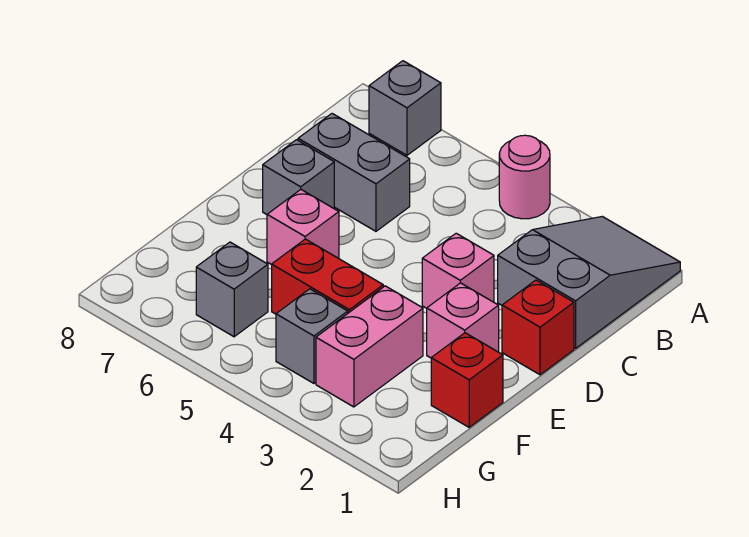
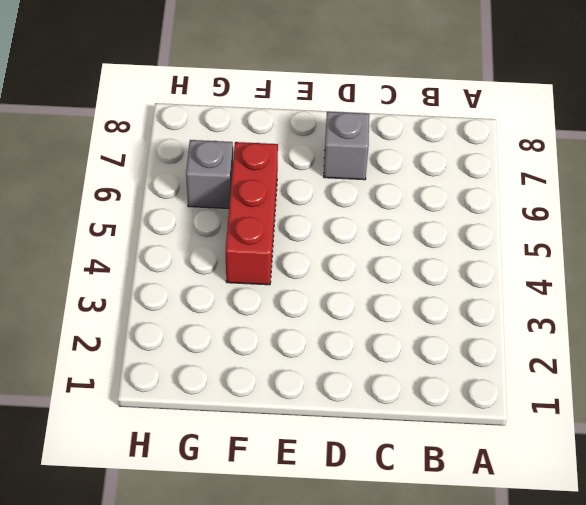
red brick F4:F6 level 1 -> red brick F4:F5 level 1
none -> grey slope A1:C2 level 1 top C
none -> pink round brick A4 level 1
none -> grey brick A7 level 1

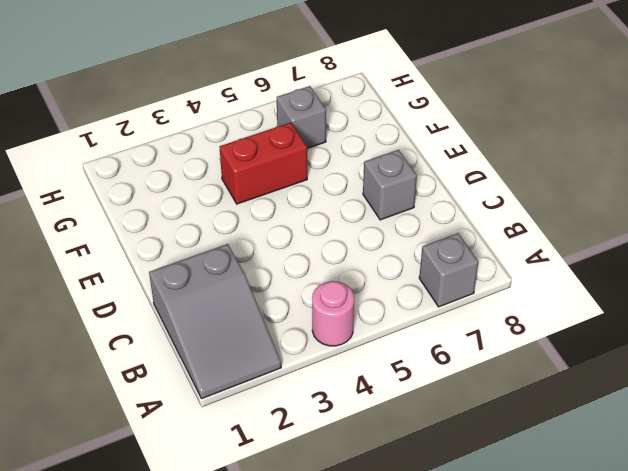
none -> grey brick C6:C7 level 1
none -> red brick D1 level 1
none -> pink brick D3 level 1

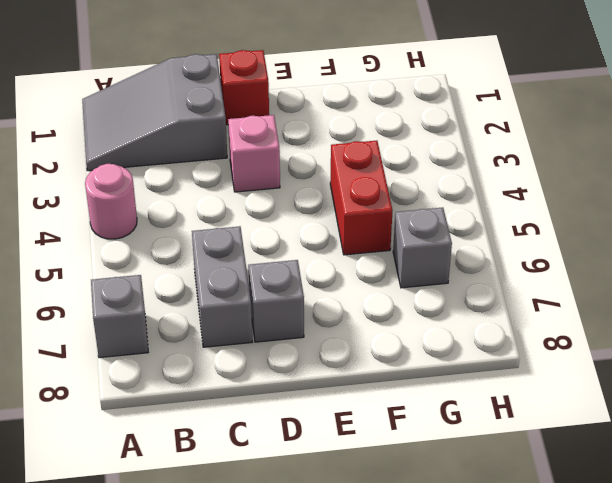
none -> pink brick E2 level 1
none -> pink brick E6 level 1
none -> red brick F1 level 1

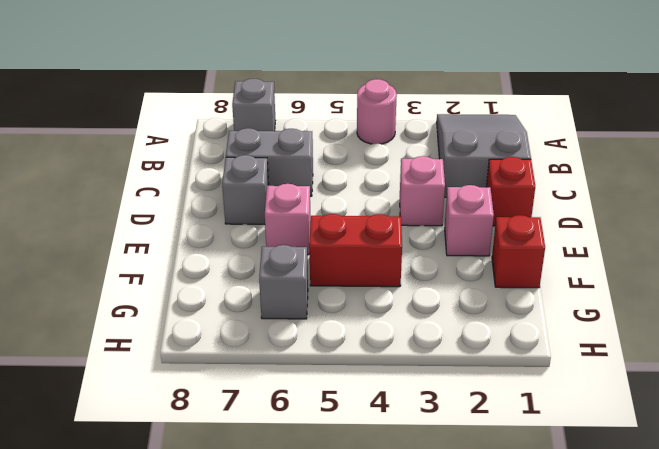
none -> pink brick F3:G3 level 1
none -> grey brick G4 level 1

